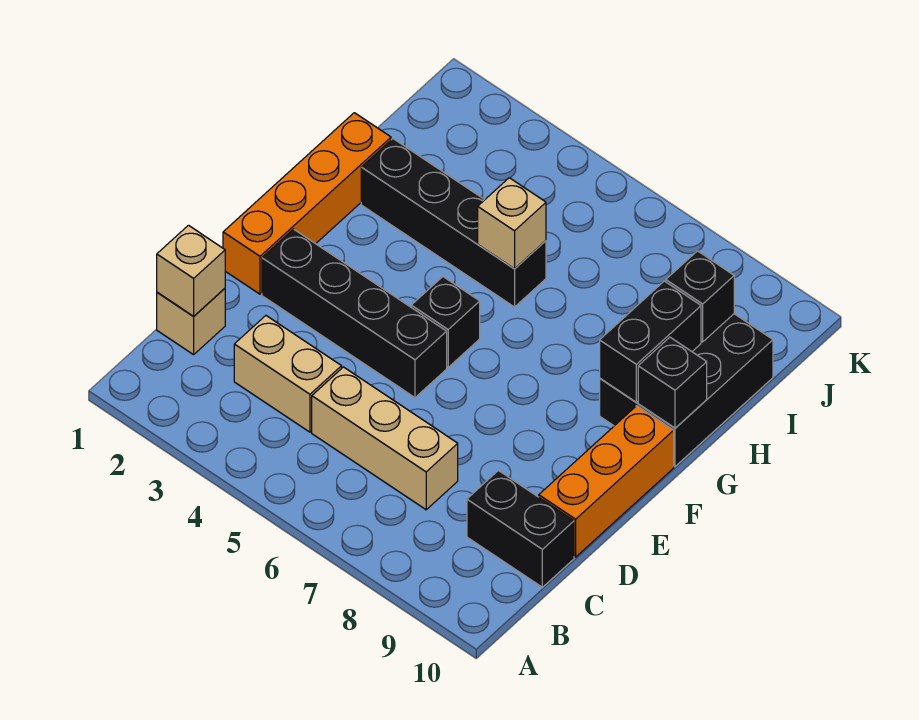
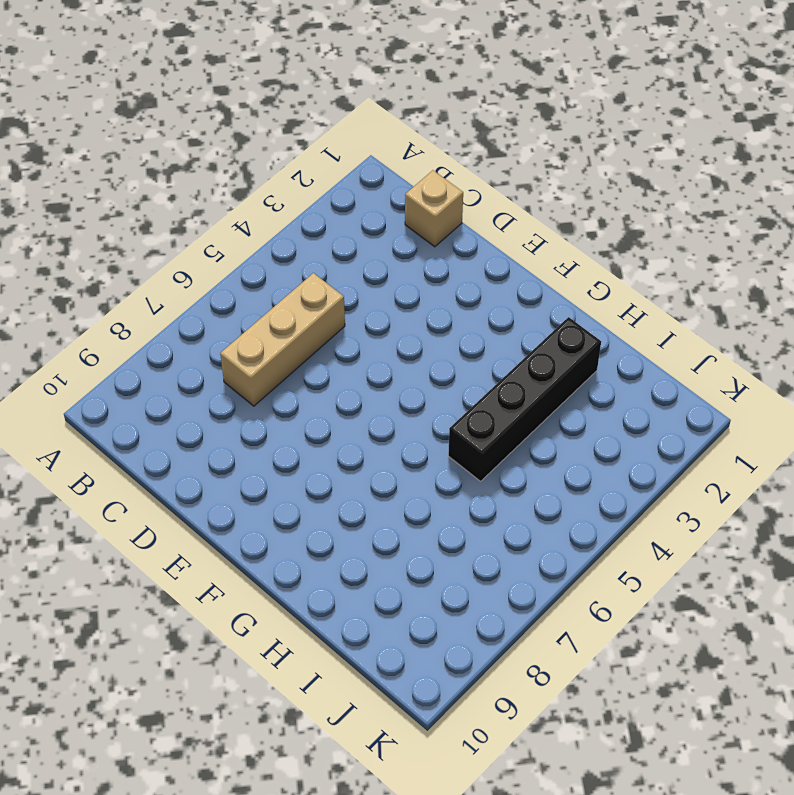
none -> tan brick C3:C4 level 1
none -> black brick C9:C10 level 1
none -> orange brick D10:F10 level 1

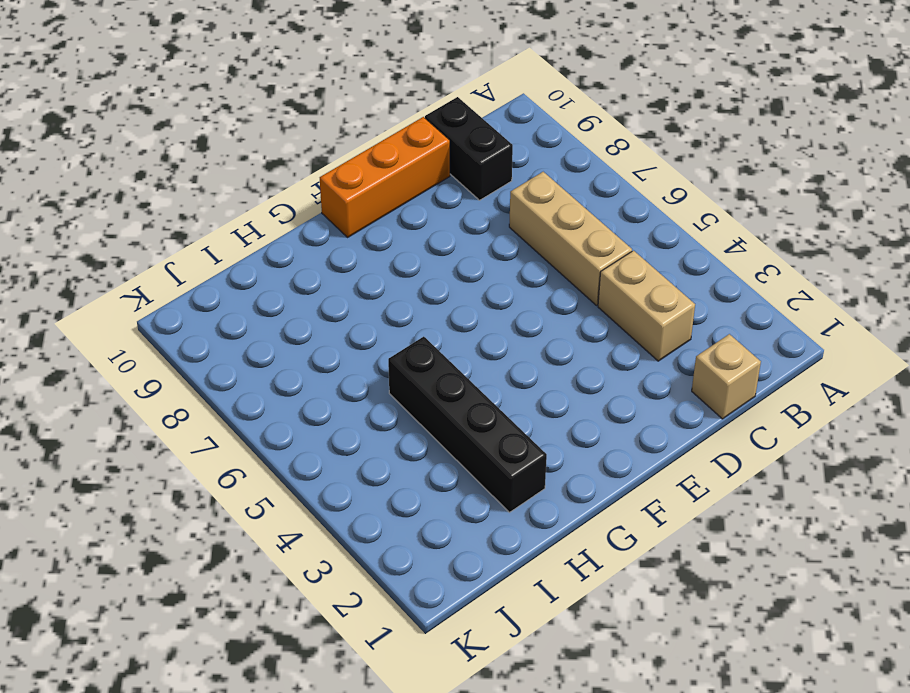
none -> orange brick E1:H1 level 1
none -> black brick E2:E5 level 1
none -> black brick F5 level 1

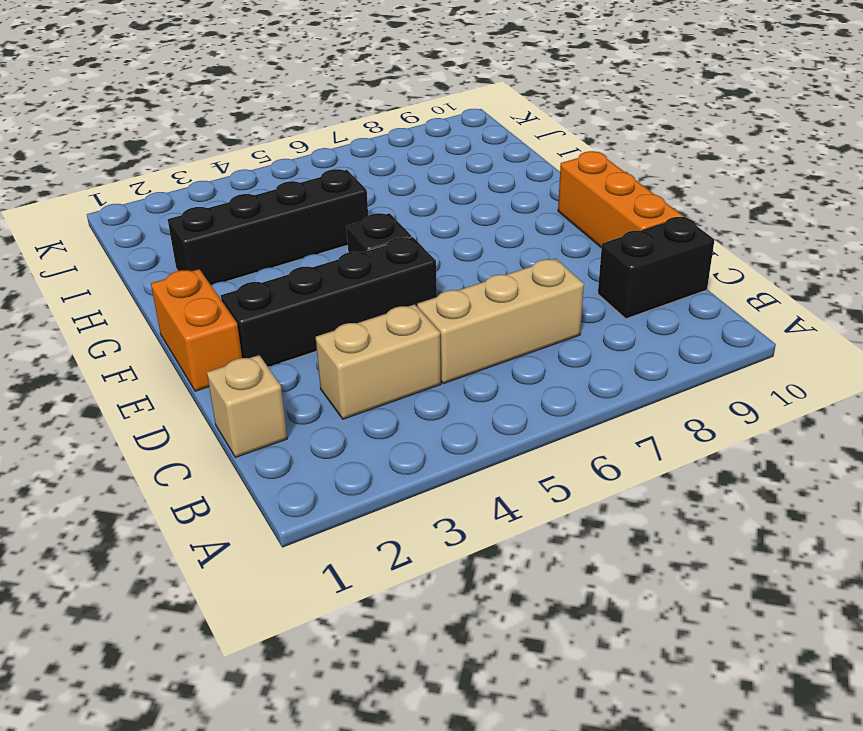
orange brick E1:F1 level 1 -> orange brick E1:H1 level 1
none -> black brick G9:I10 level 1
none -> tan brick C1 level 2
none -> black brick G9:H9 level 2

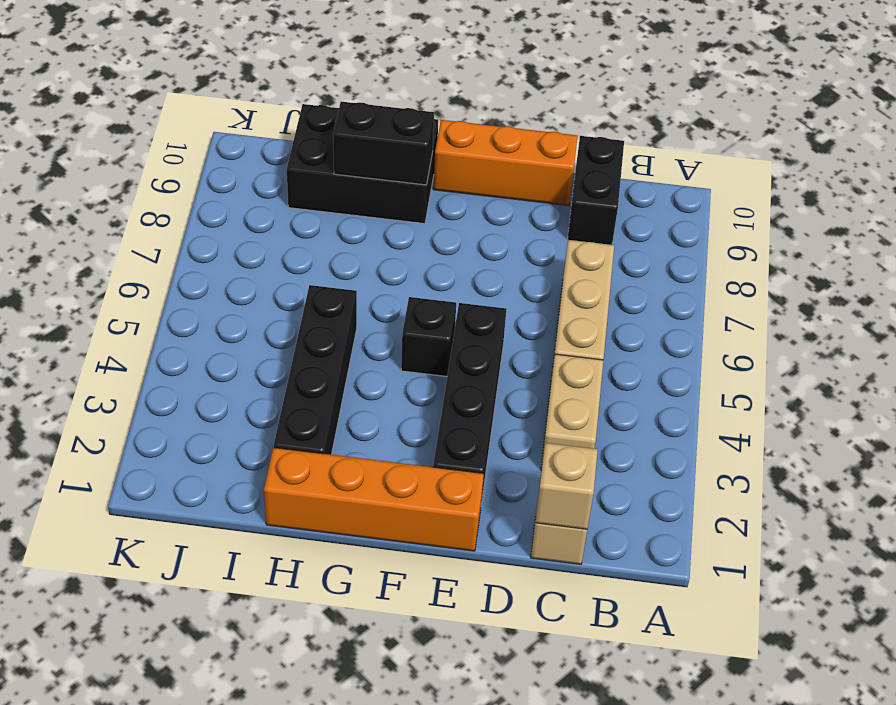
none -> black brick G10 level 2
none -> tan brick H5 level 2
none -> black brick I9 level 2

